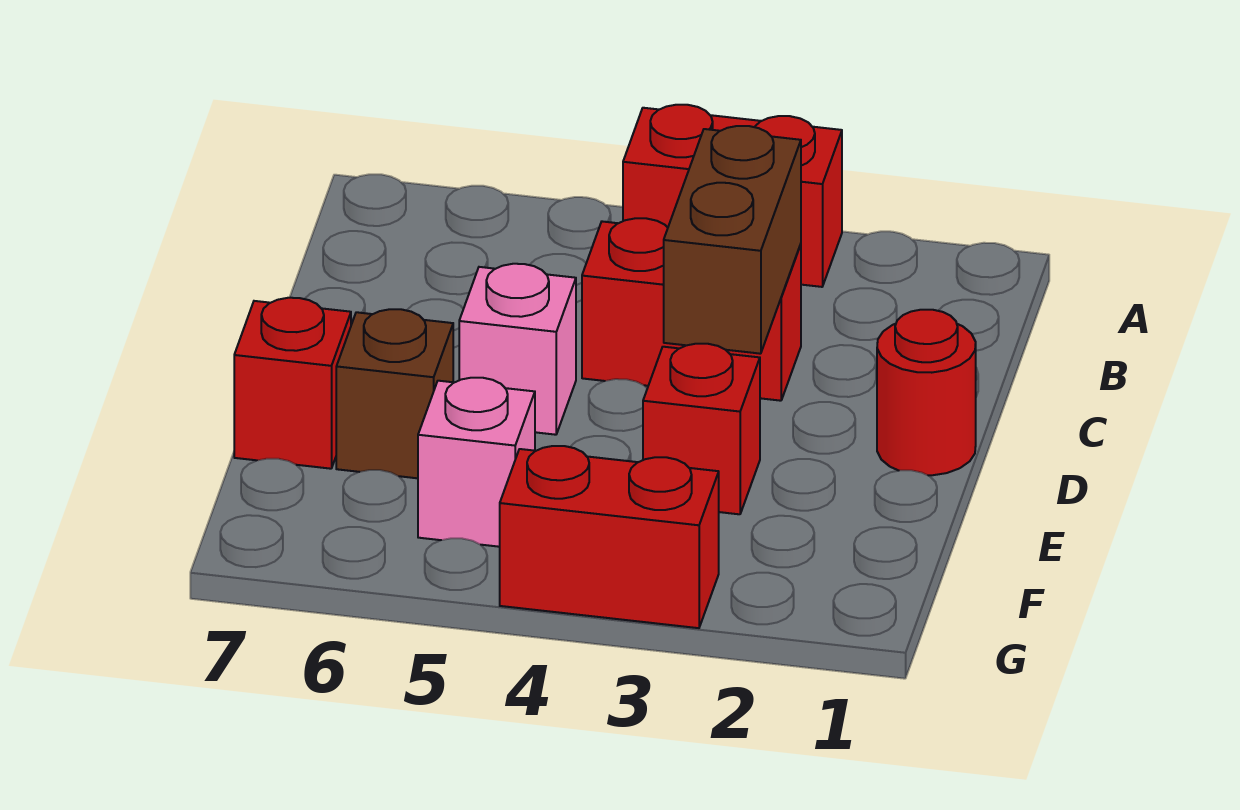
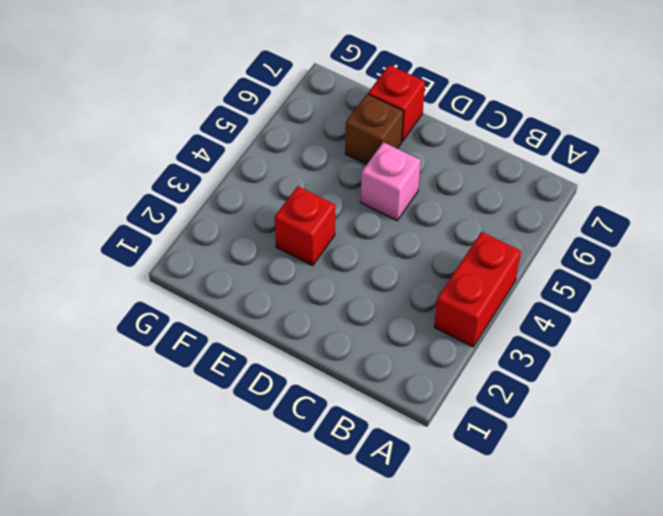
none -> red brick C3:C4 level 1
none -> red round brick D1 level 1

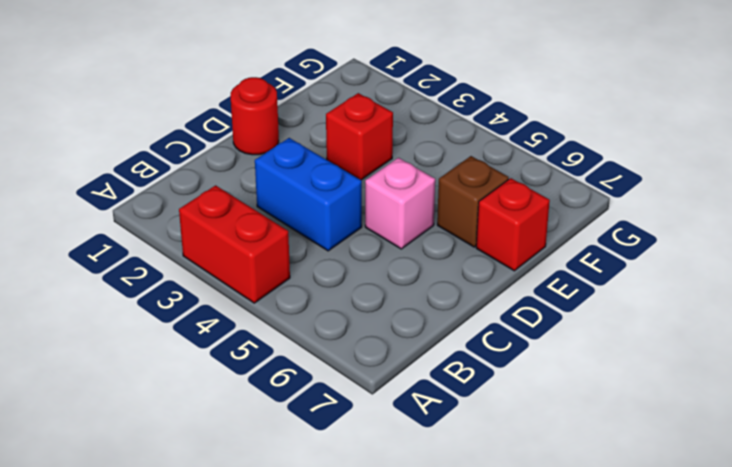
blue brick C3:C4 level 1 -> red brick C3:C4 level 1
none -> pink brick F5 level 1
none -> red brick G3:G4 level 1

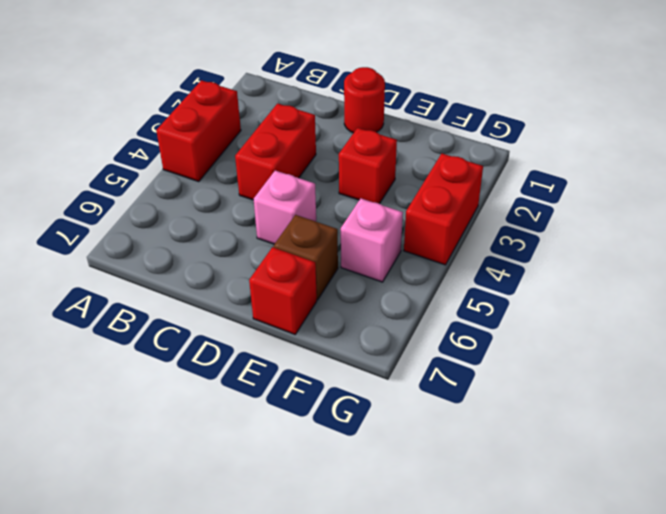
none -> brown brick C3:D3 level 2

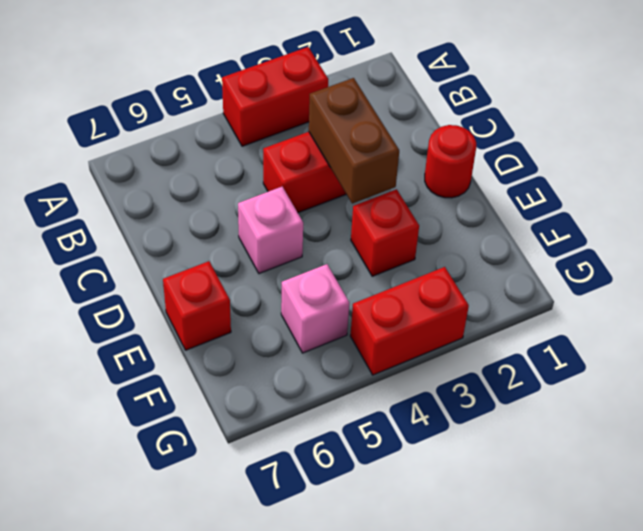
none -> brown brick E6 level 1

